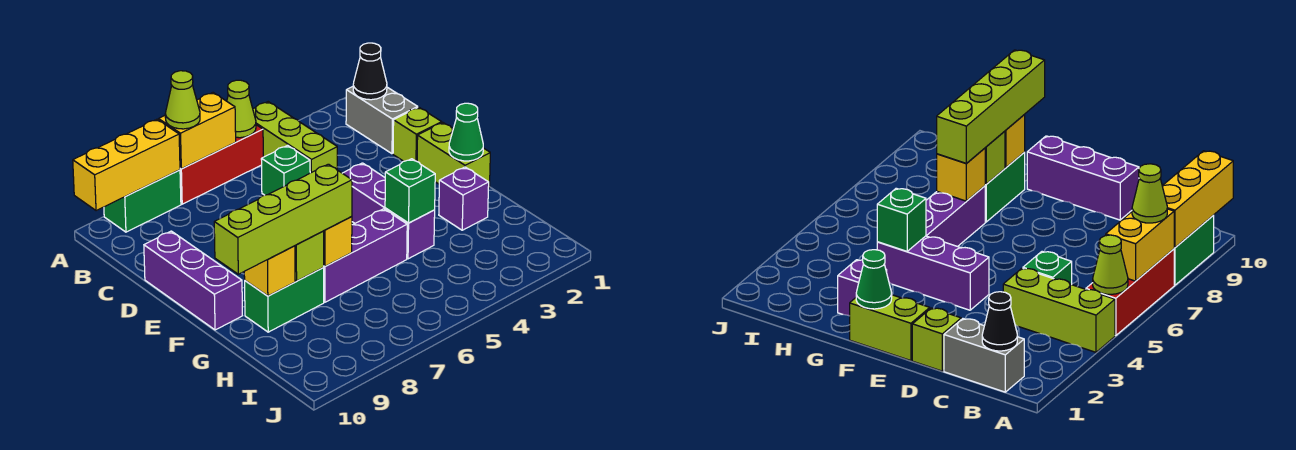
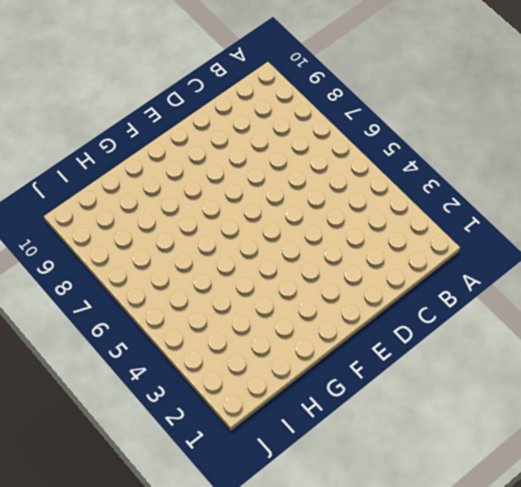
none -> lime brick A4:C4 level 1
none -> red brick A5:A7 level 1
none -> green brick A8:A9 level 1

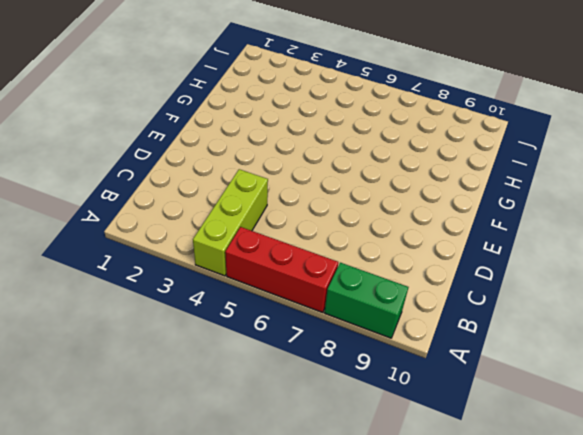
none -> grey brick B1:C1 level 1
none -> green brick C5 level 1
none -> lime brick D1 level 1

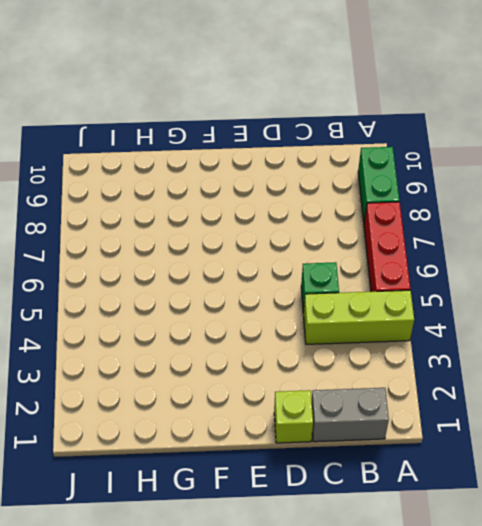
none -> purple brick D10:F10 level 1
none -> lime brick E1:F1 level 1
none -> purple brick E4:G4 level 1

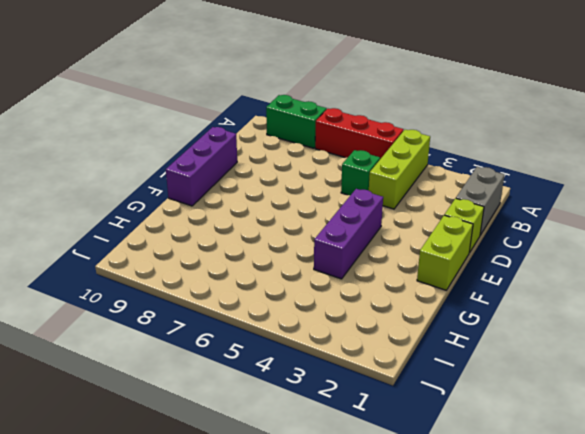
none -> purple brick G2 level 1
none -> purple brick G5:G7 level 1
none -> green brick G8:G9 level 1

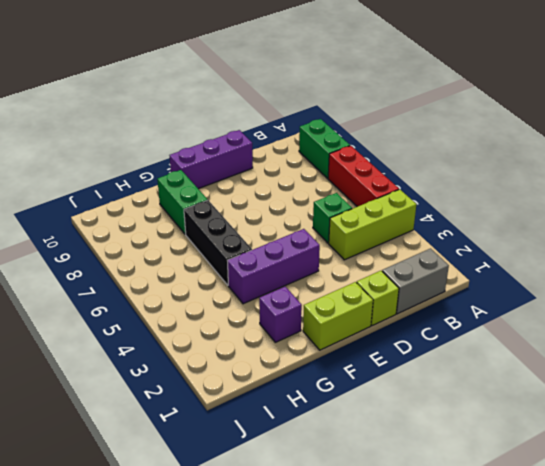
black brick G5:G7 level 1 -> purple brick G5:G7 level 1
none -> lime cone A5 level 2
none -> yellow brick A6:A7 level 2
none -> yellow brick A8:A10 level 2

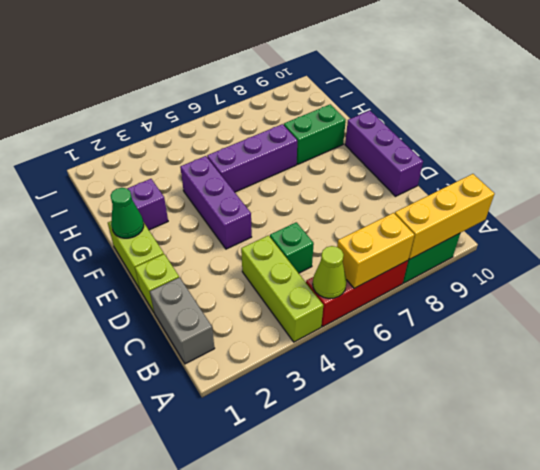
none -> black cone B1 level 2
none -> green brick G4 level 2
none -> yellow brick G7 level 2

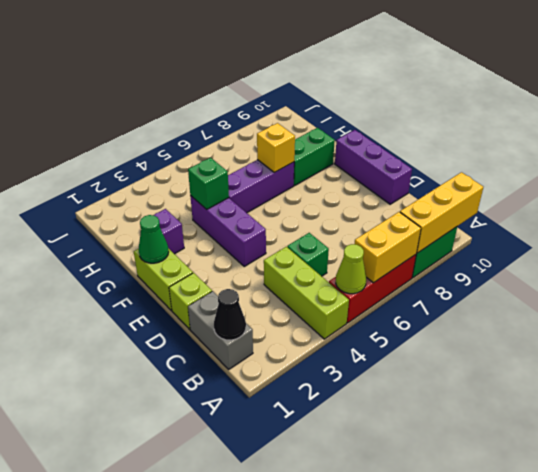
none -> lime brick G8 level 2
none -> yellow brick G9 level 2
none -> lime cone A7 level 3

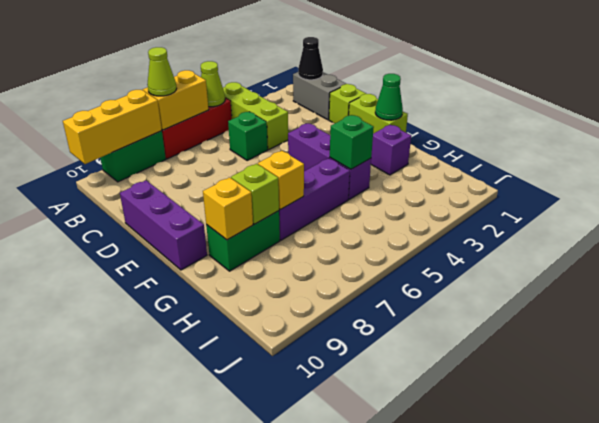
none -> lime brick G7:G10 level 3

